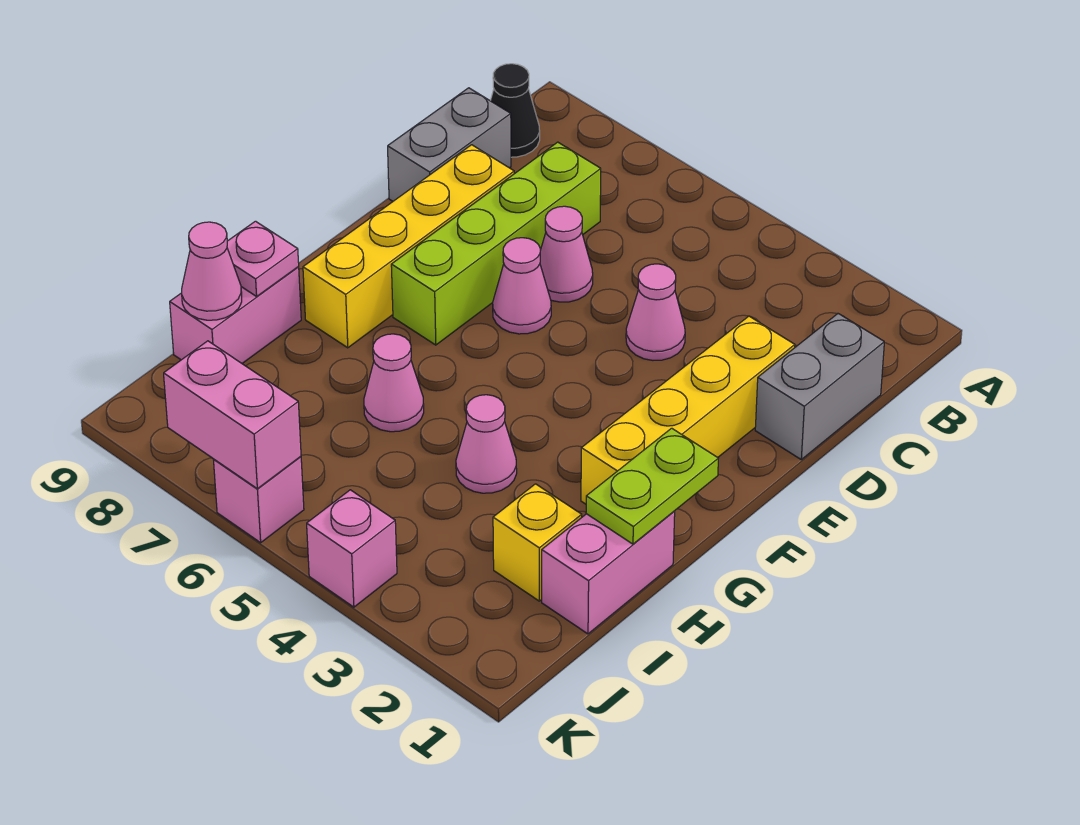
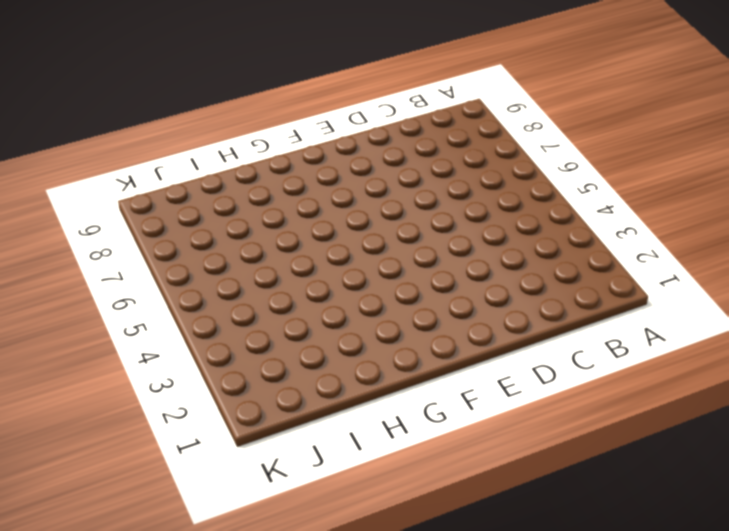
none -> black cone B9 level 1
none -> grey brick C1:D1 level 1
none -> lime brick C7:F7 level 1

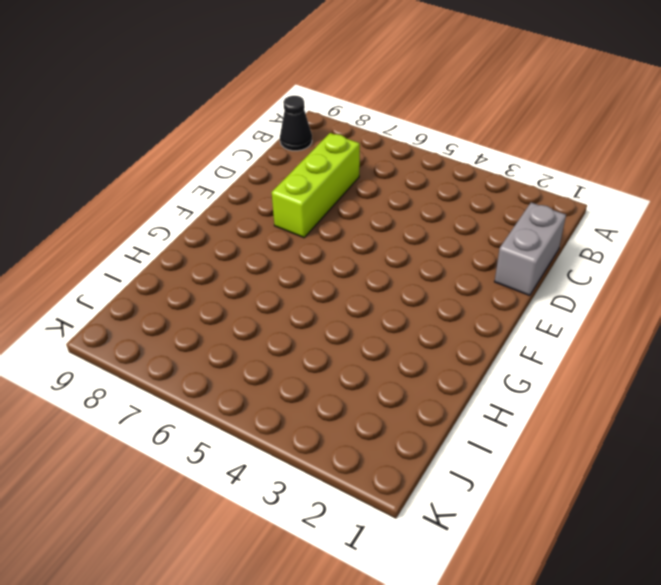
lime brick C7:E7 level 1 -> lime brick C7:F7 level 1
none -> grey brick C9:D9 level 1
none -> yellow brick D2:G2 level 1
none -> pink cone D4 level 1

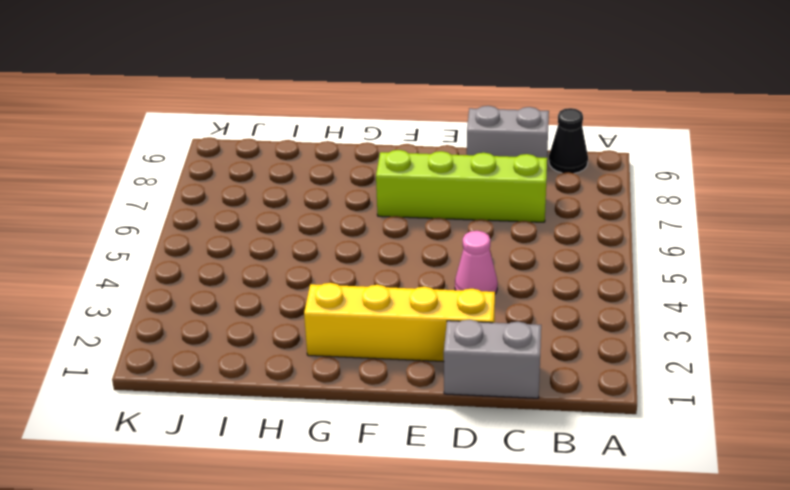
none -> pink cone D6 level 1
none -> yellow brick D8:G8 level 1
none -> pink cone E6 level 1

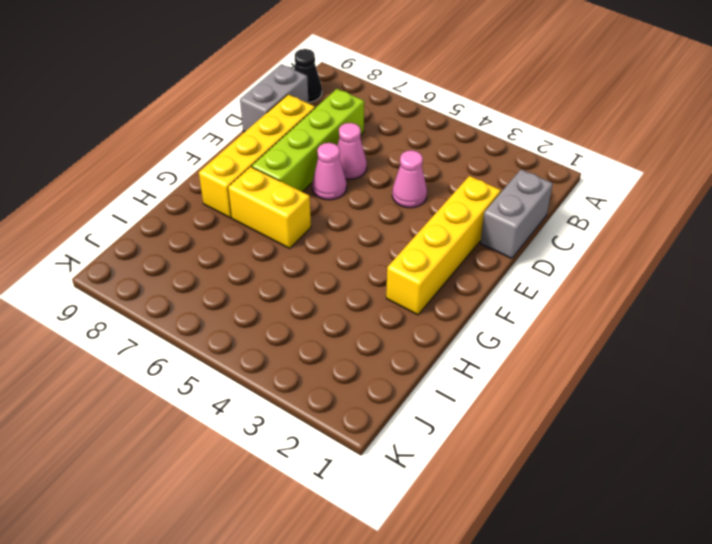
yellow brick G6:G7 level 1 -> none
none -> pink brick H1:I1 level 1
none -> pink cone H4 level 1
none -> pink cone H6 level 1

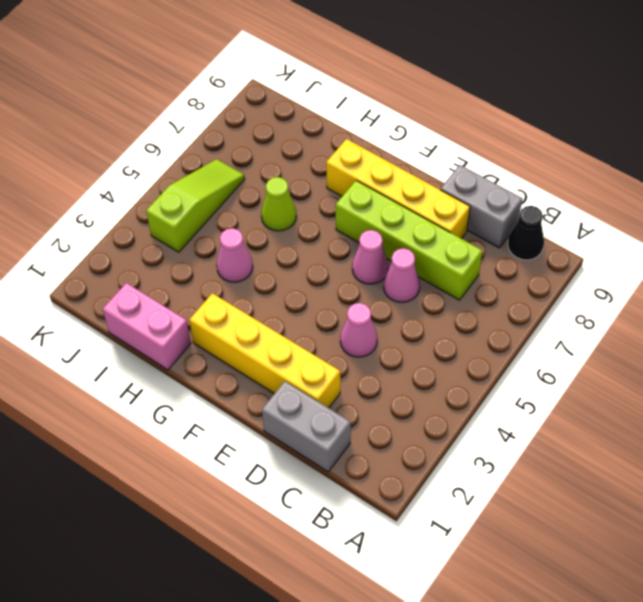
lime cone H6 level 1 -> pink cone H6 level 1
lime slope J4:J6 level 1 top 4 -> none
none -> pink brick H9:I9 level 1
none -> yellow brick I2 level 1
none -> pink brick K4 level 1

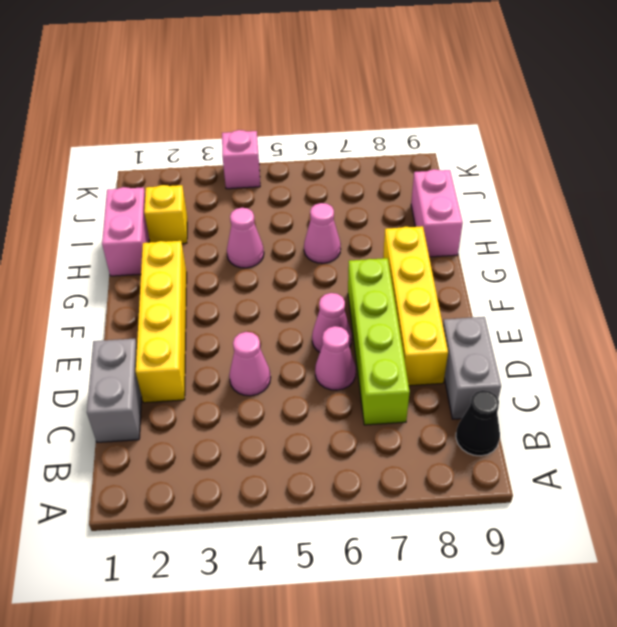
none -> pink brick K6 level 1
none -> lime plate G1:H1 level 2
none -> pink plate H9 level 2

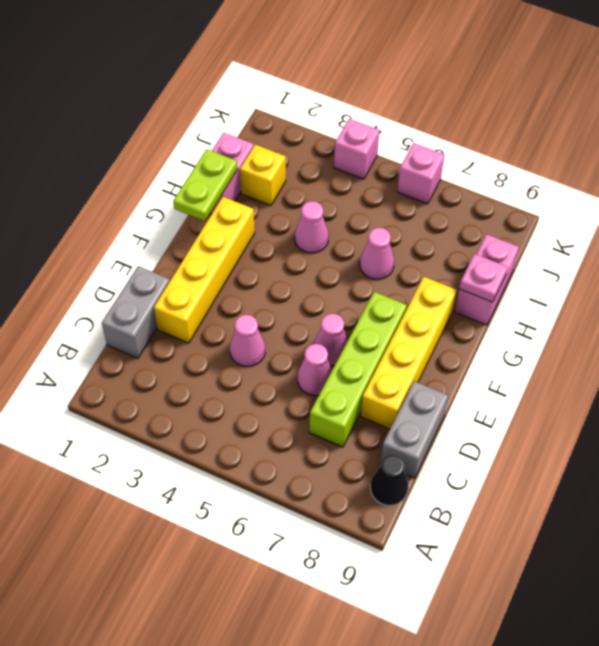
none -> pink cone I9 level 2
none -> pink brick K6:K7 level 2

